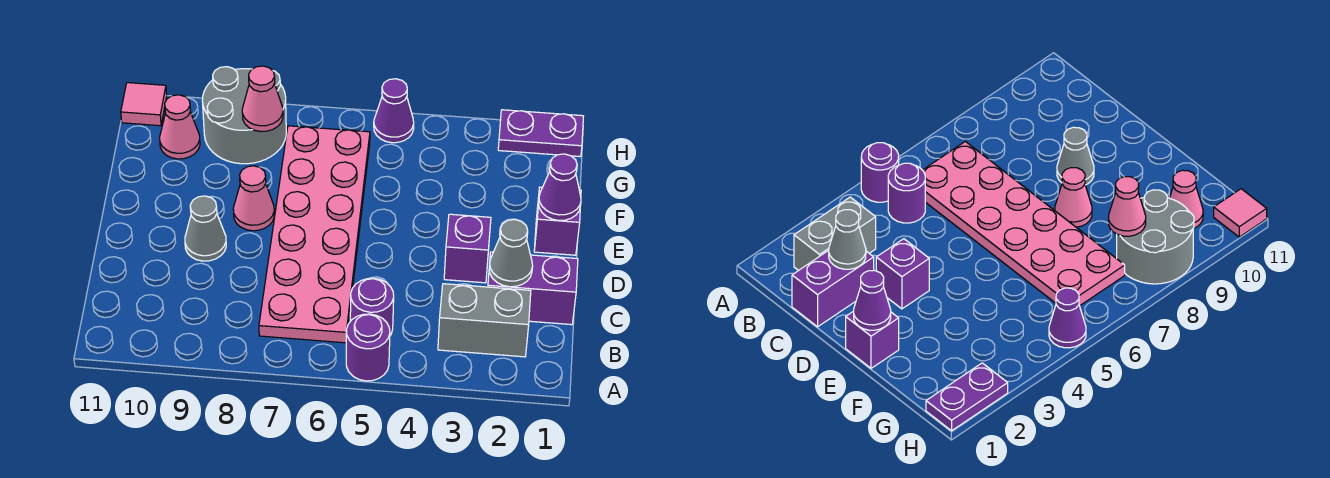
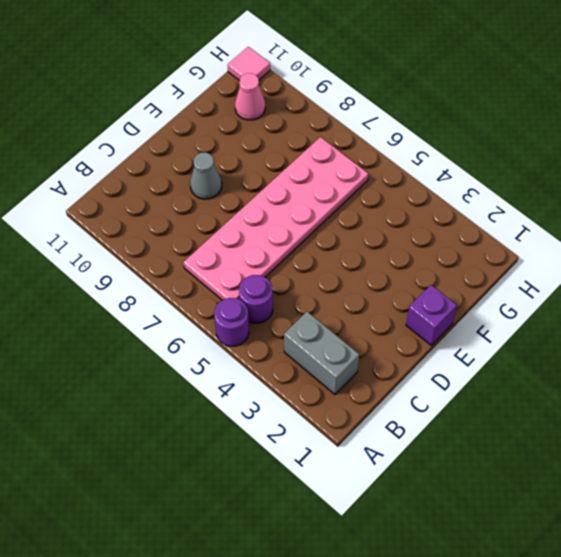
none -> purple brick C1:C2 level 1
none -> purple brick D3 level 1
none -> pink cone E8 level 1

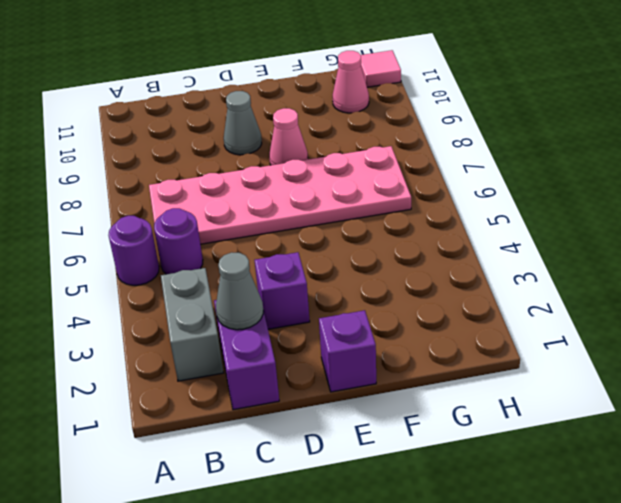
none -> grey round brick G8:H9 level 1
none -> purple plate H1:H2 level 1
none -> purple cone H5 level 1

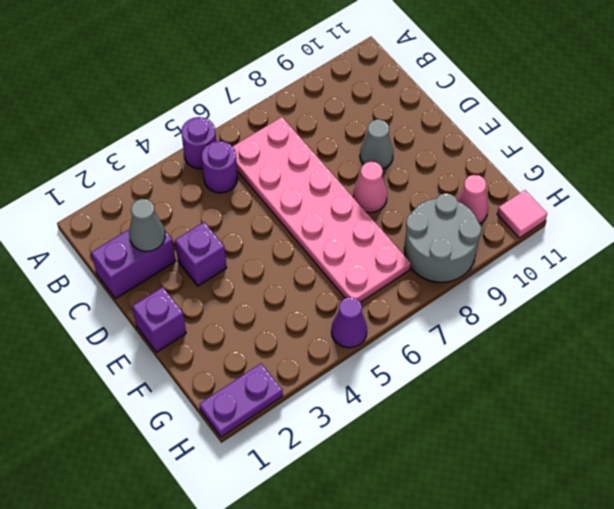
none -> grey brick B2:B3 level 1
none -> purple cone E1 level 2
none -> pink cone G8 level 2

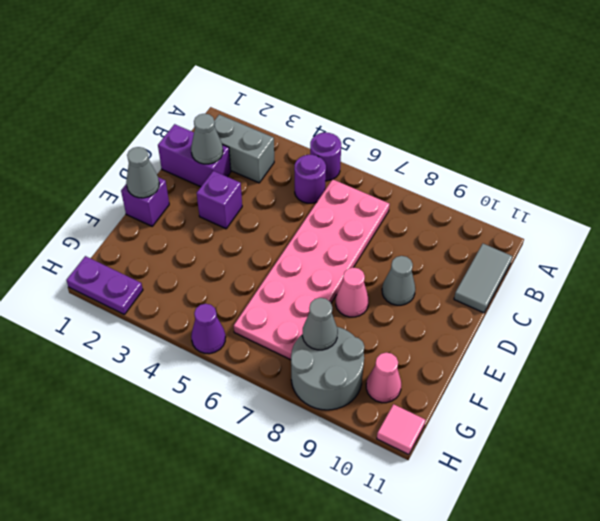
grey tile B11:C11 level 1 -> none
grey cone E1 level 2 -> purple cone E1 level 2
grey cone G8 level 2 -> pink cone G8 level 2

